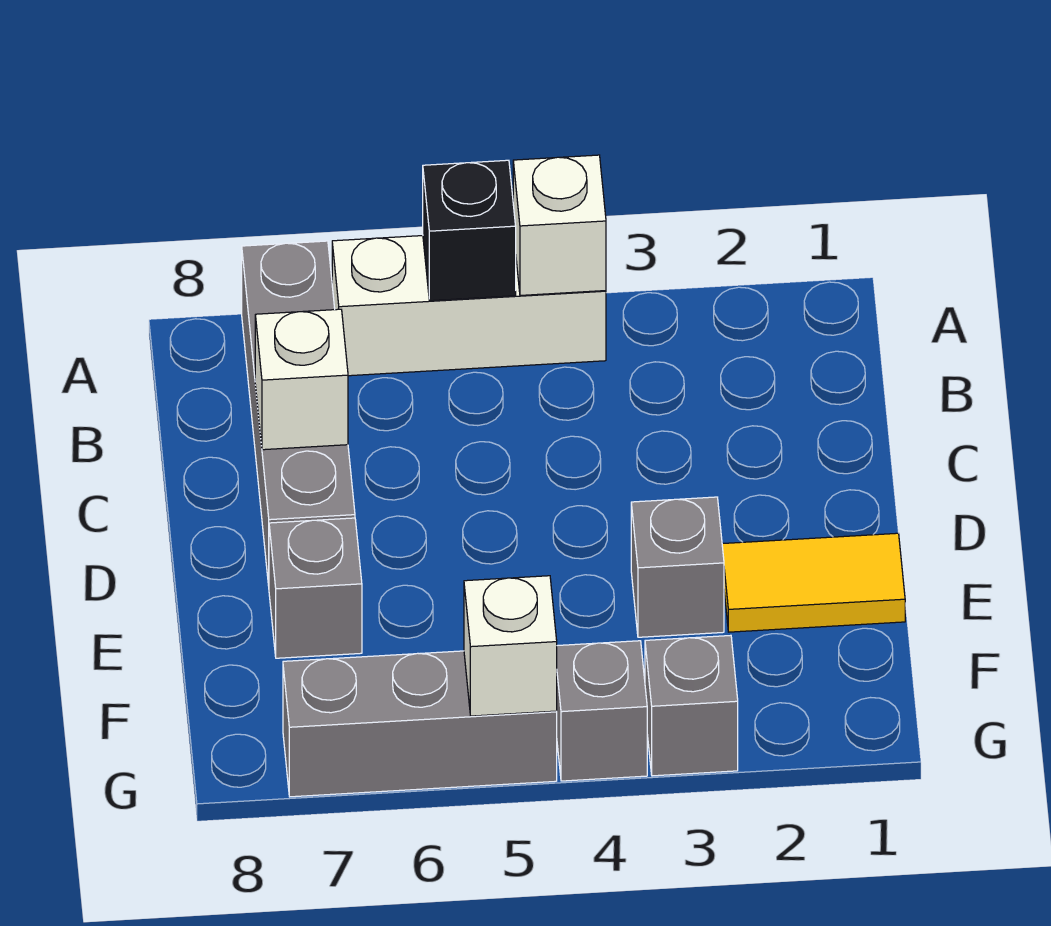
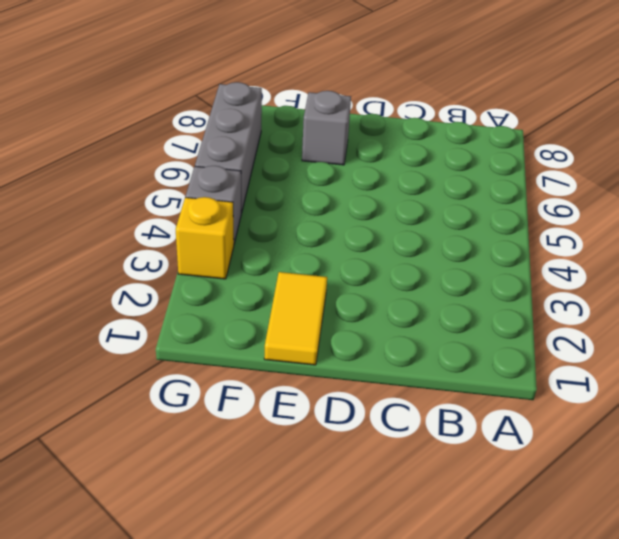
yellow brick G3 level 1 -> grey brick G3 level 1
none -> white brick A4:A6 level 1
none -> grey brick A7:D7 level 1
none -> grey brick E3 level 1

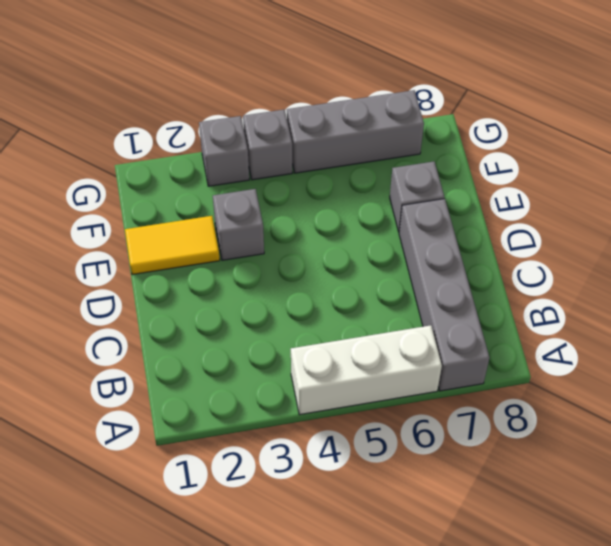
none -> white brick A4 level 2
none -> black brick A5 level 2
none -> white brick C7 level 2

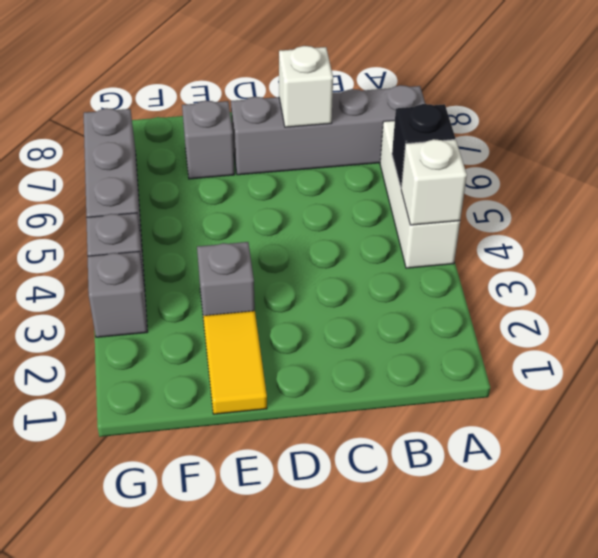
none -> white brick G5 level 2

